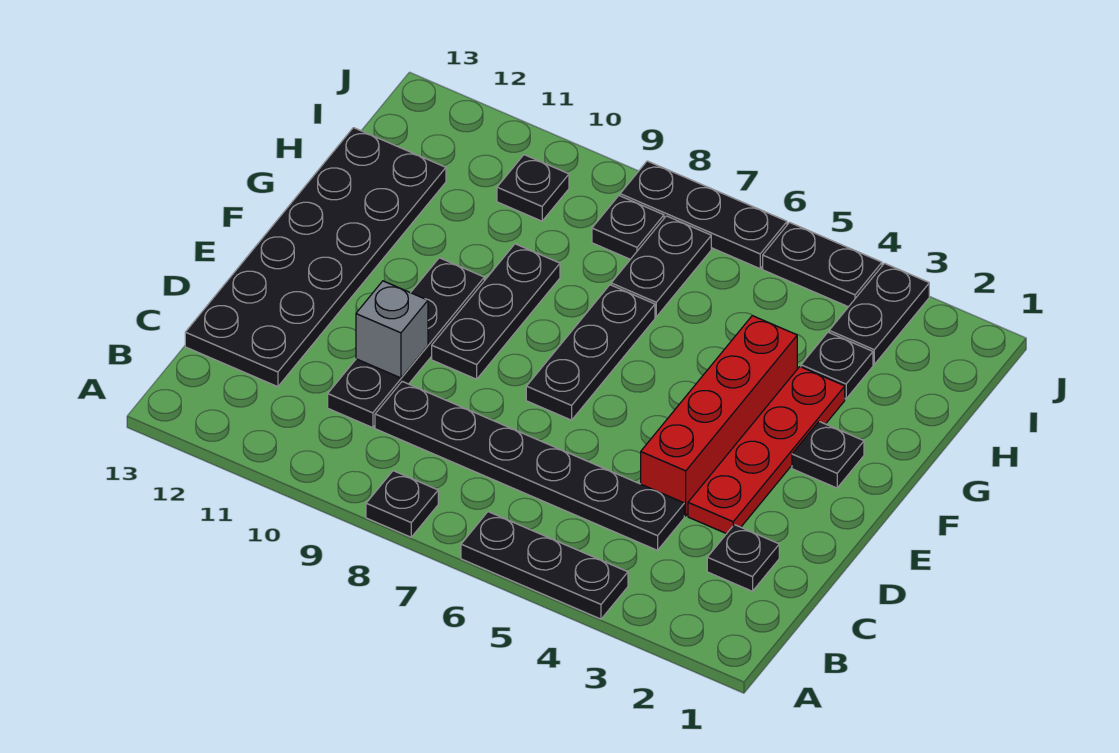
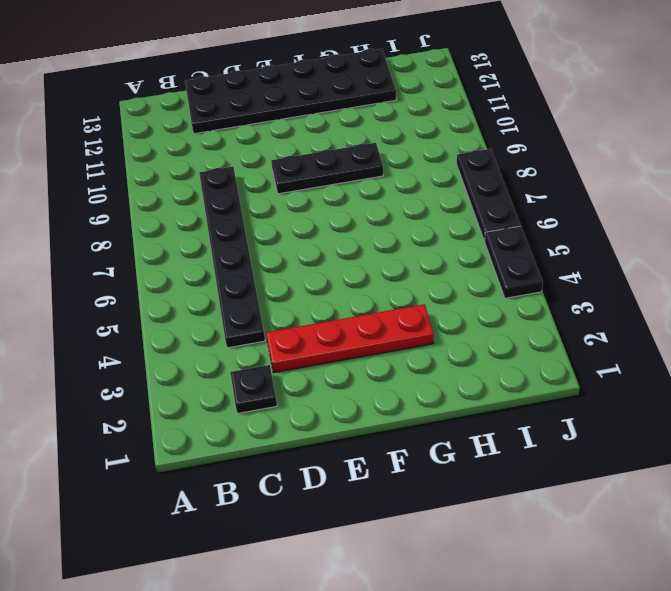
none -> black plate A4:A6 level 1
none -> black plate A8 level 1
none -> black plate C10:F10 level 1

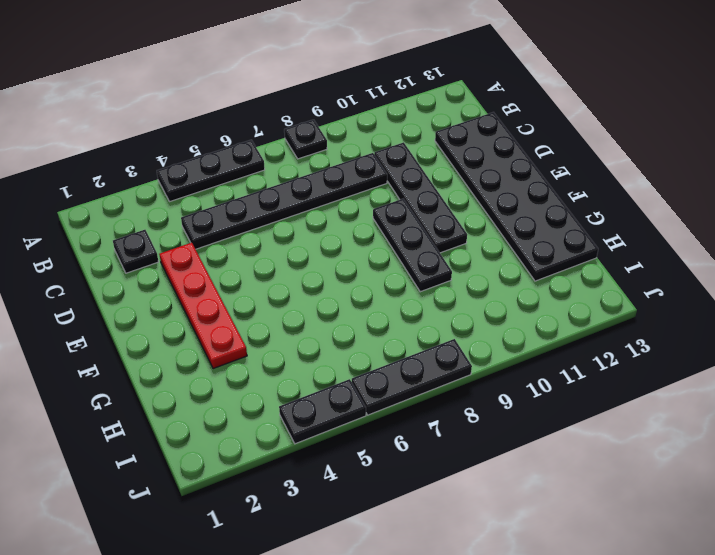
none -> red brick D4:G4 level 1
none -> black plate E7:G7 level 1
none -> black plate F2 level 1

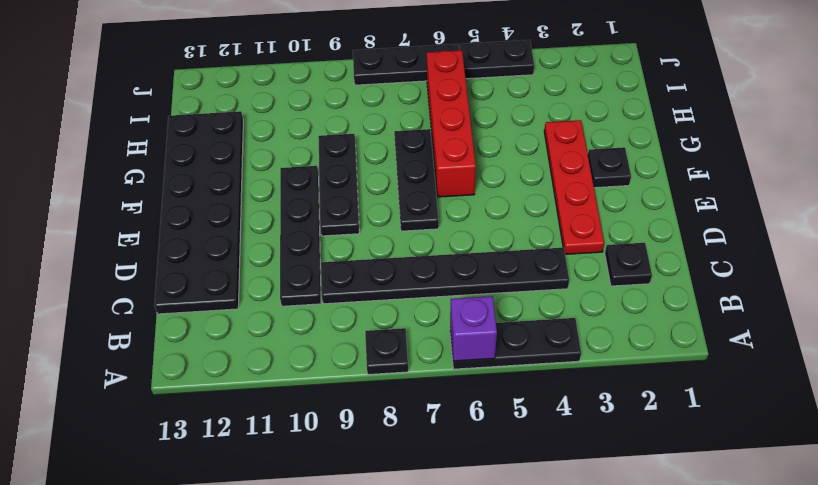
purple brick A6 level 2 -> none
red brick F6:I6 level 1 -> red brick D4:G4 level 1
none -> black plate H3 level 1
none -> black plate H7:I7 level 1
none -> black plate I3:J3 level 1

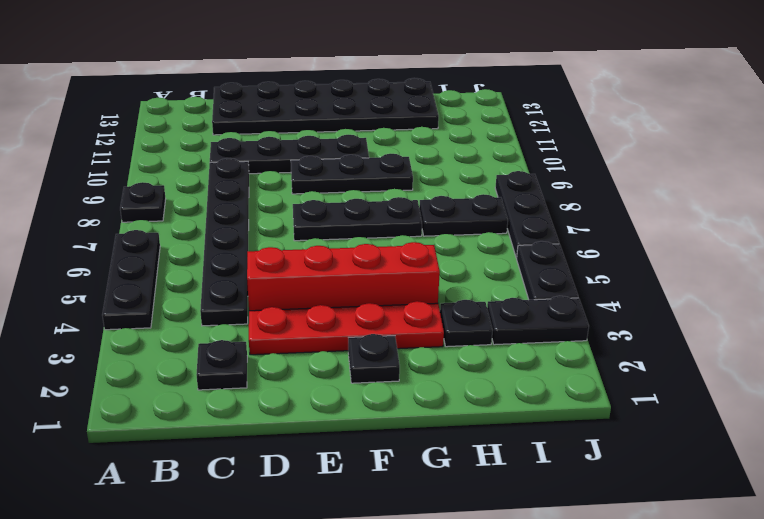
none -> black plate I8 level 1
none -> black plate I10 level 1
none -> grey brick D10 level 2

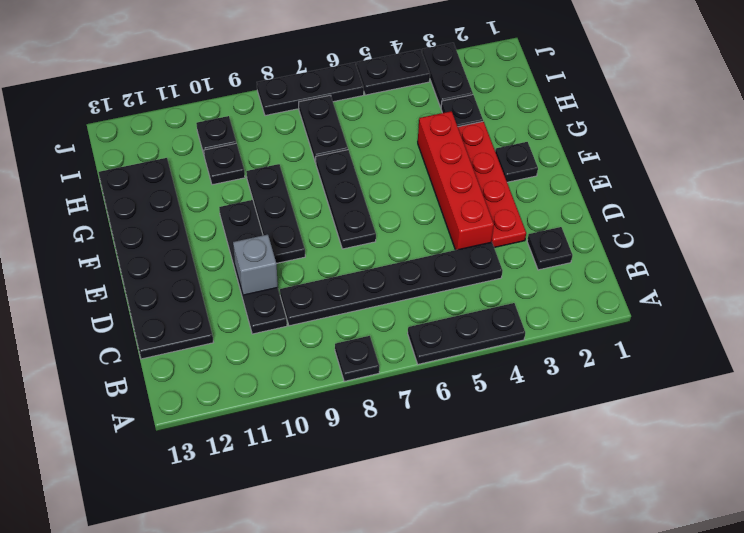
black plate H10 level 1 -> black plate I8 level 1

